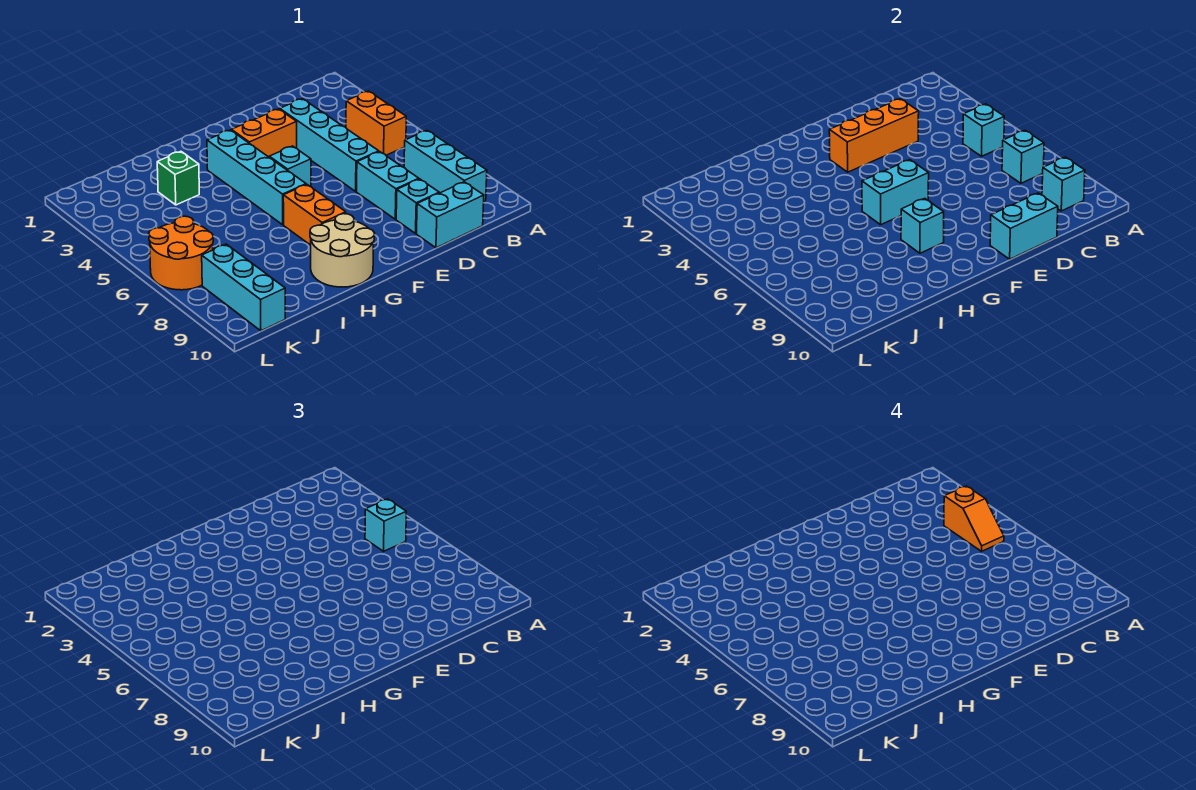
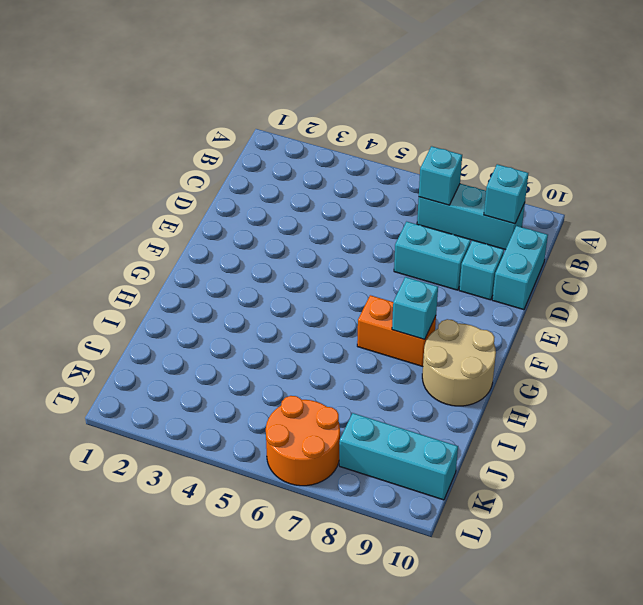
none -> orange brick B4:B5 level 1
none -> cyan brick D3:D6 level 1
none -> orange brick E3:F3 level 1

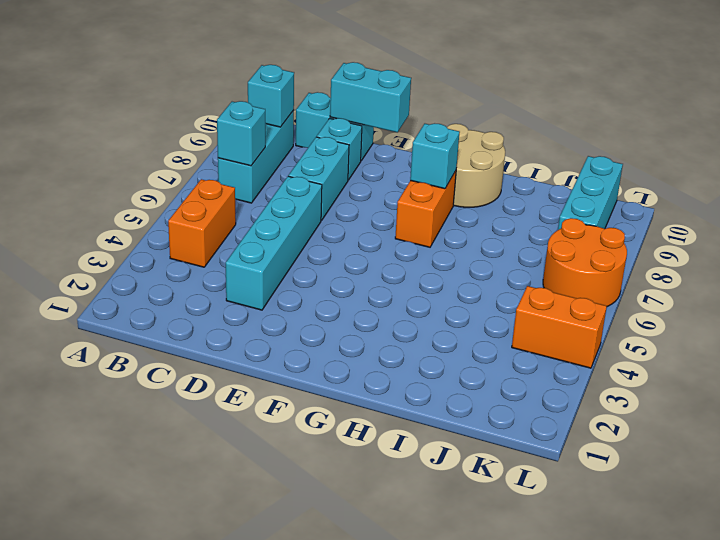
orange brick K4:L4 level 1 -> orange brick E3:F3 level 1
none -> cyan brick F5 level 1
none -> cyan brick G3:G6 level 1
none -> green brick I3 level 1

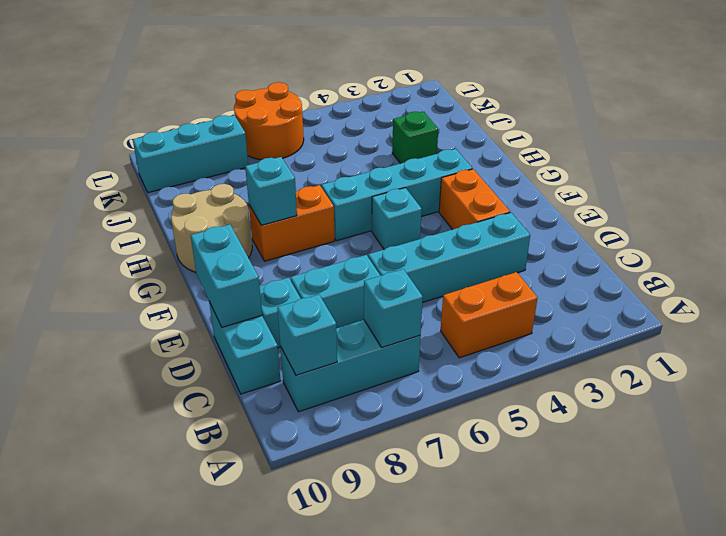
none -> cyan brick B5 level 2
none -> orange brick D3:F3 level 2
none -> cyan brick F6:G6 level 2

